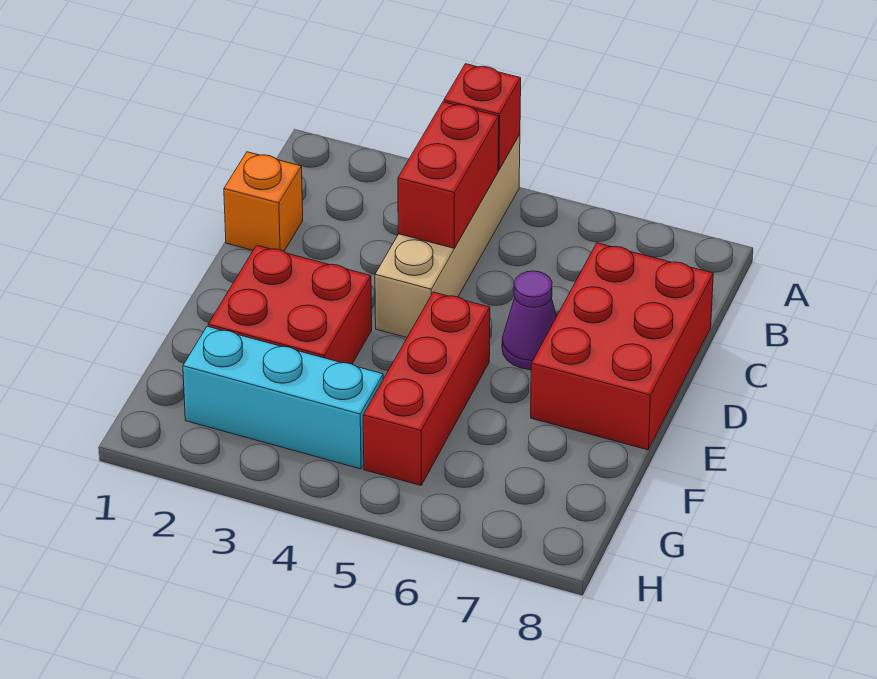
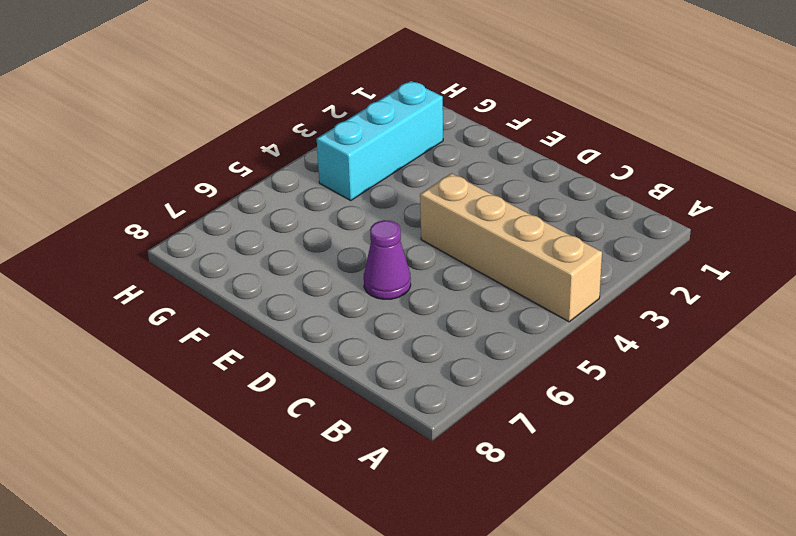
none -> orange brick C1 level 1
none -> red brick C7:E8 level 1

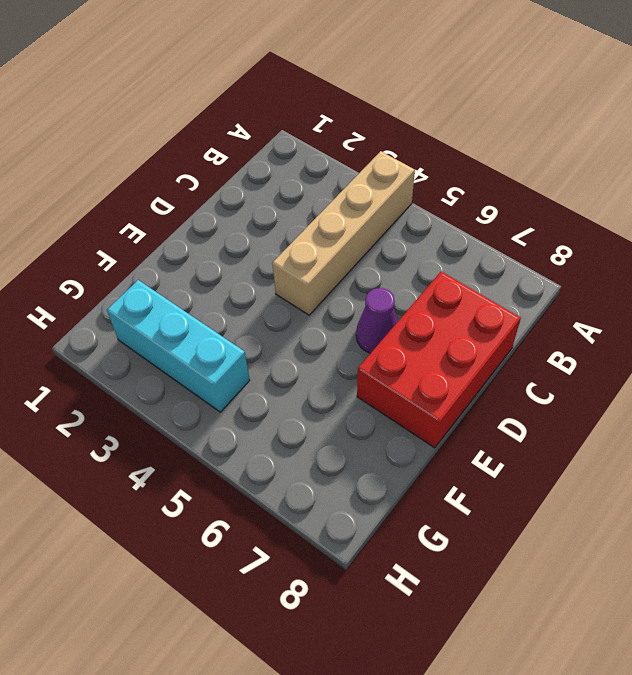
none -> orange brick C1 level 1
none -> red brick E2:F3 level 1

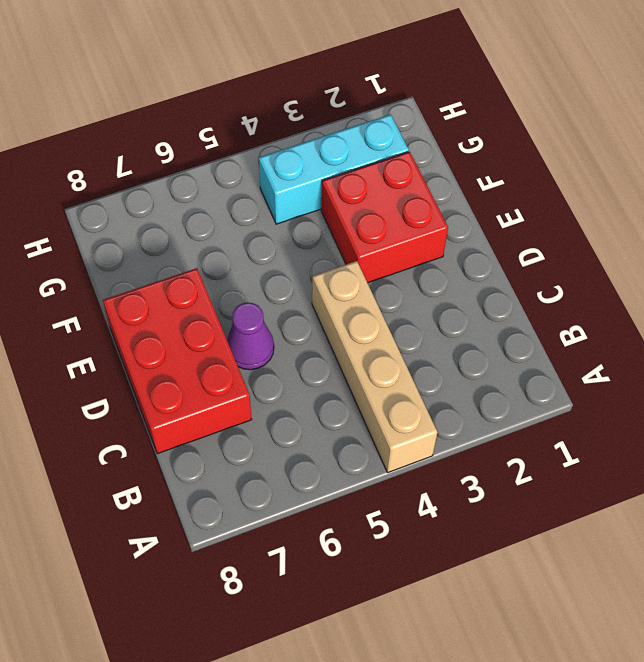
none -> orange brick C1 level 1
none -> red brick E5:G5 level 1

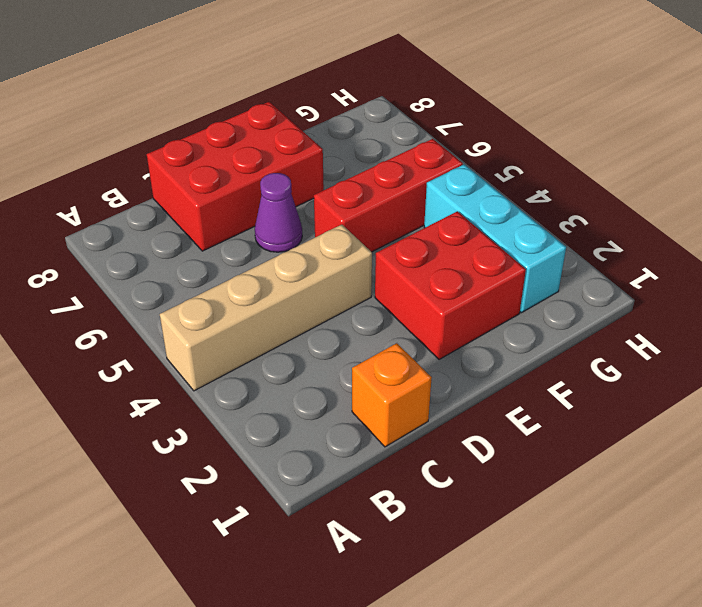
none -> red brick A4 level 2
none -> red brick B4:C4 level 2

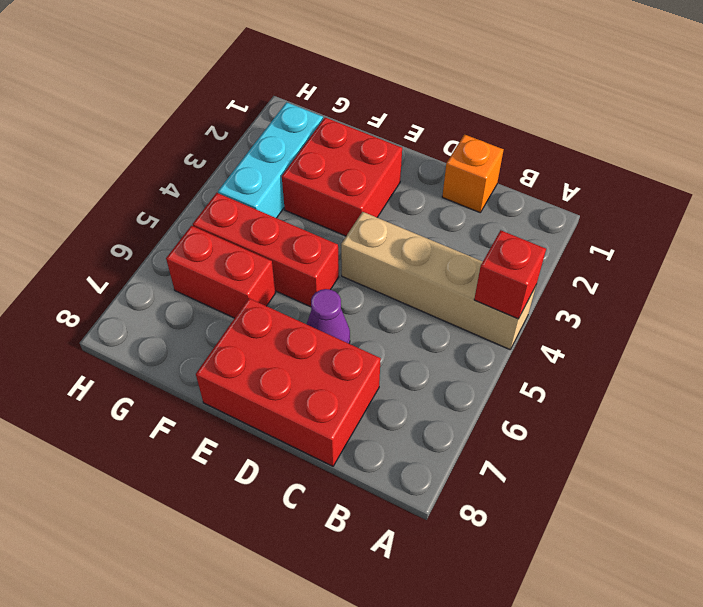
red brick F6:G6 level 1 -> red brick B4:C4 level 2

